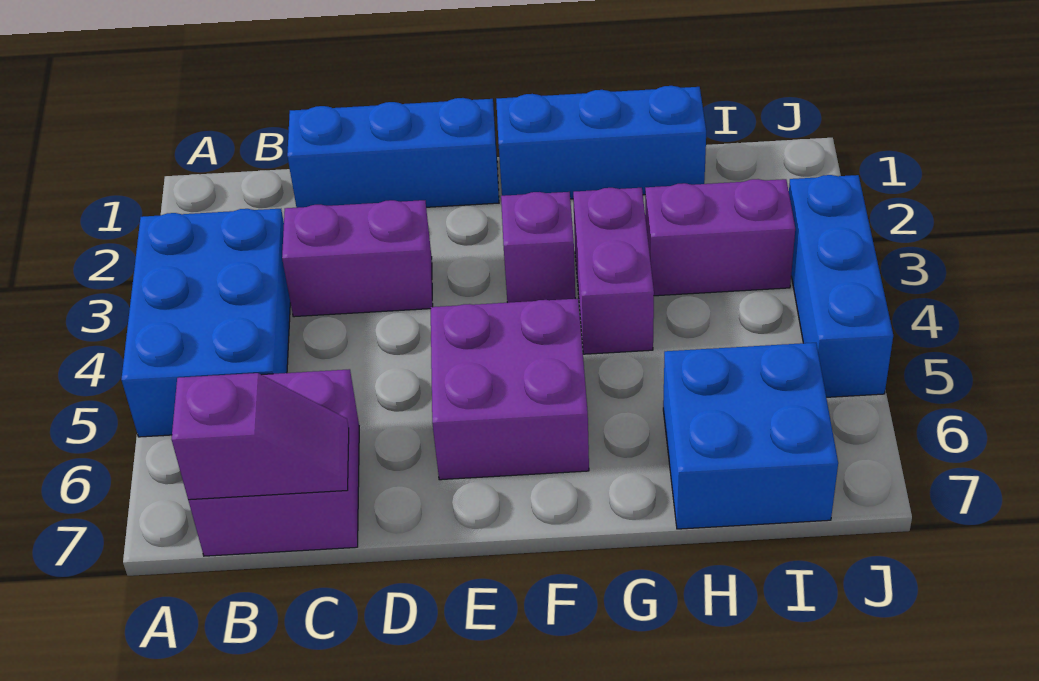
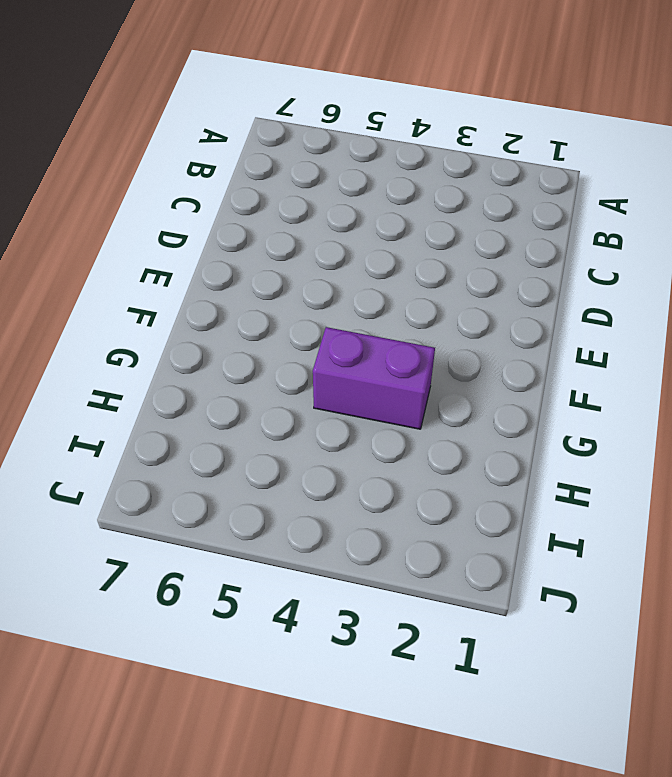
none -> blue brick A3:B5 level 1
none -> purple brick B6:C7 level 1
none -> blue brick C1:E1 level 1

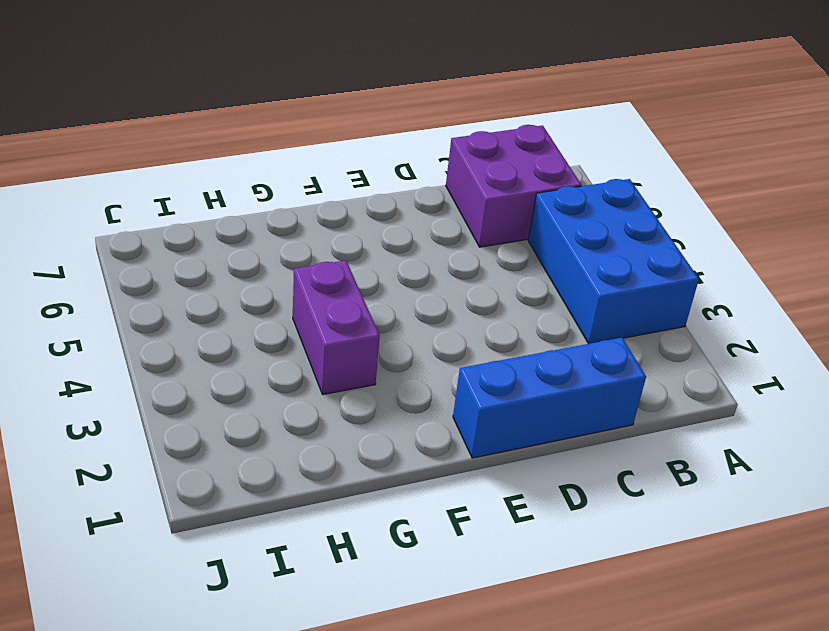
none -> purple brick C3:D3 level 1
none -> purple brick E5:F6 level 1
none -> blue brick F1:H1 level 1

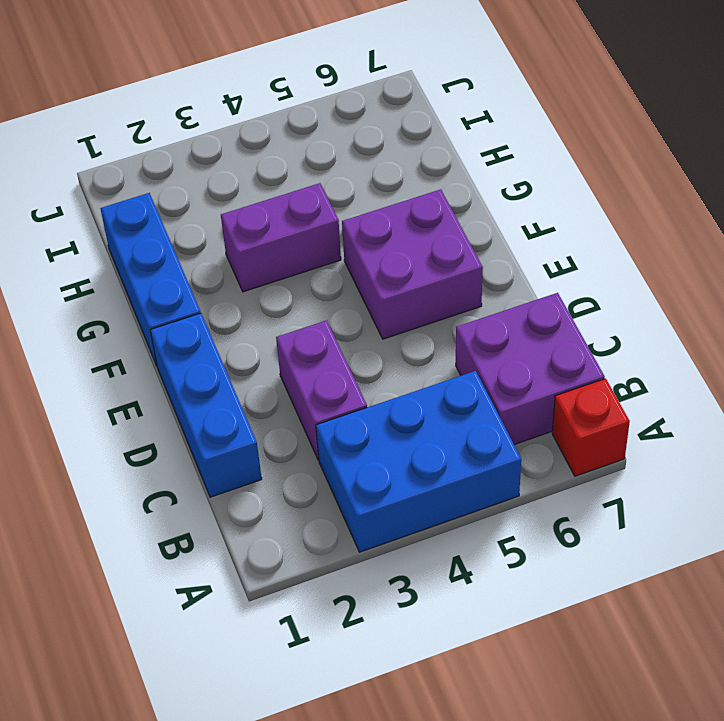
red brick A7 level 1 -> none
none -> purple brick F3 level 1
none -> purple brick H3:I3 level 1
none -> blue brick H6:I7 level 1

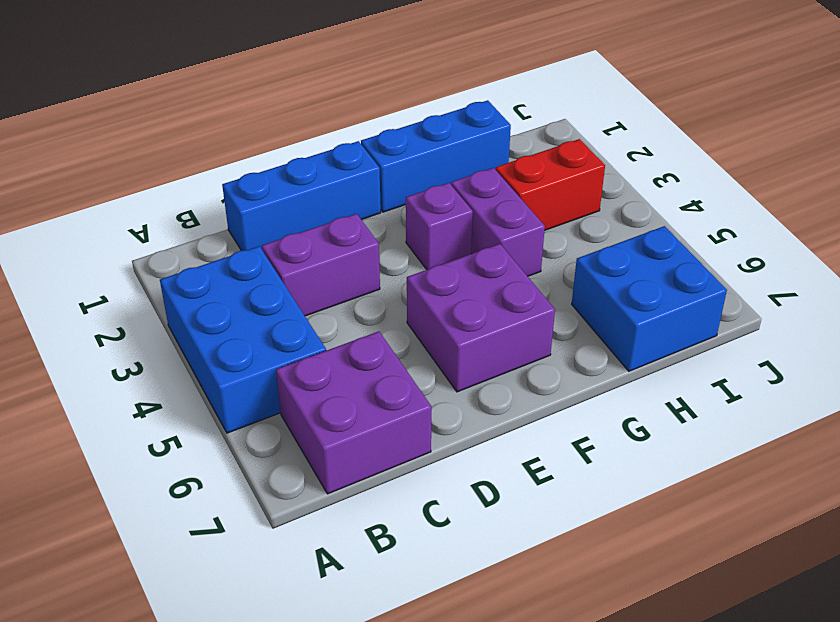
red brick H3:I3 level 1 -> purple brick H3:I3 level 1
none -> blue brick J3:J5 level 1
none -> purple slope B7:C7 level 2 top B

